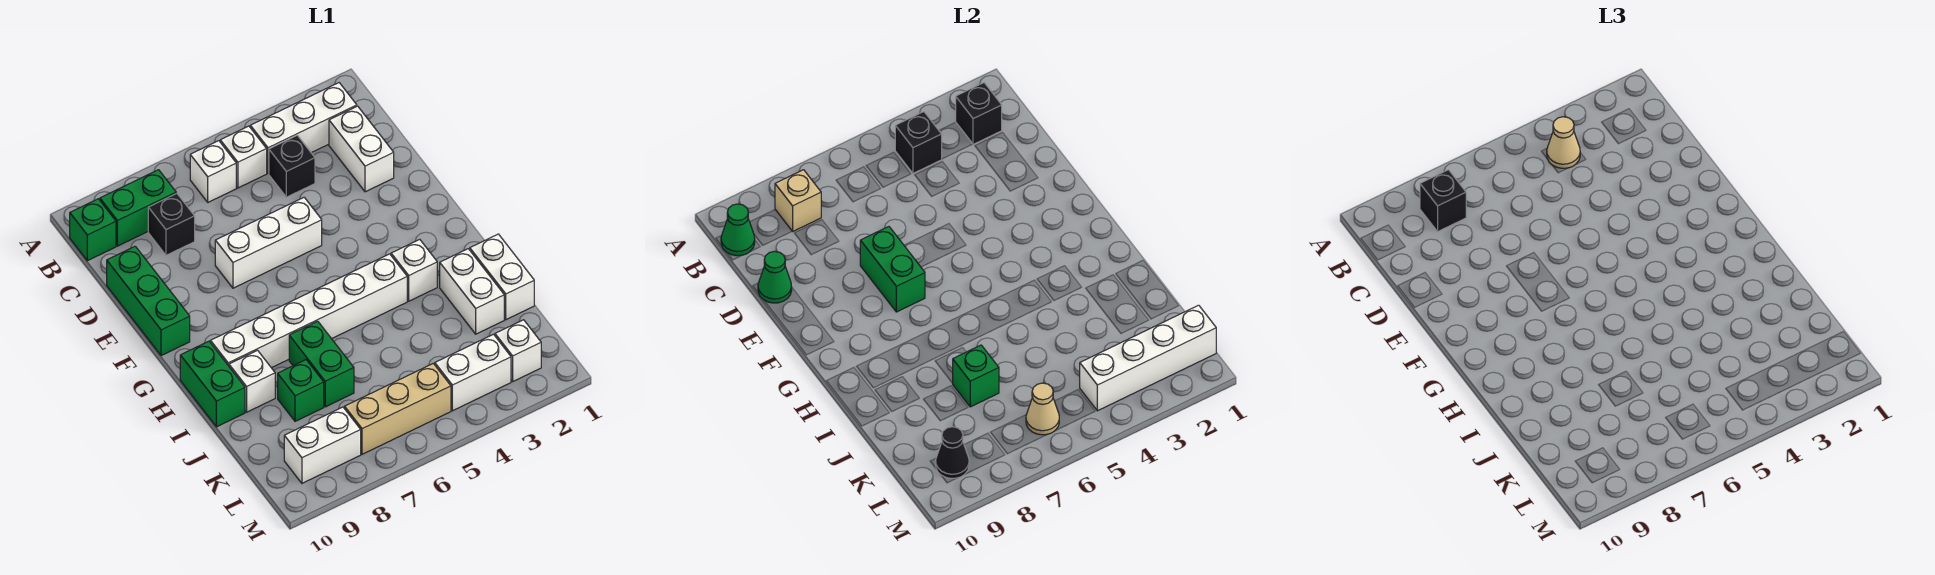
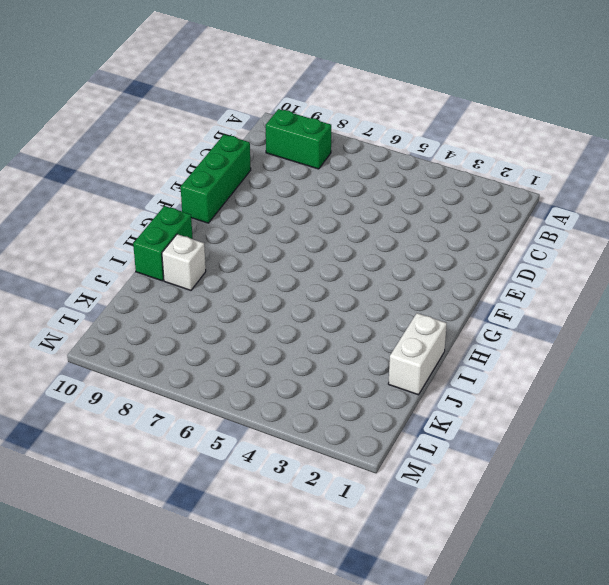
none -> white brick B2:B4 level 1
none -> white brick B5 level 1
none -> white brick B6 level 1
none -> green brick B10 level 1

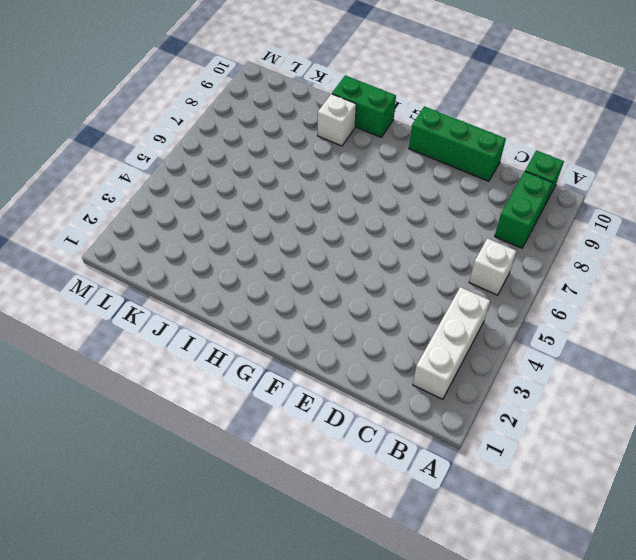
none -> white brick B5 level 1
none -> white brick C2:D2 level 1
none -> black brick C4 level 1
none -> black brick C8 level 1

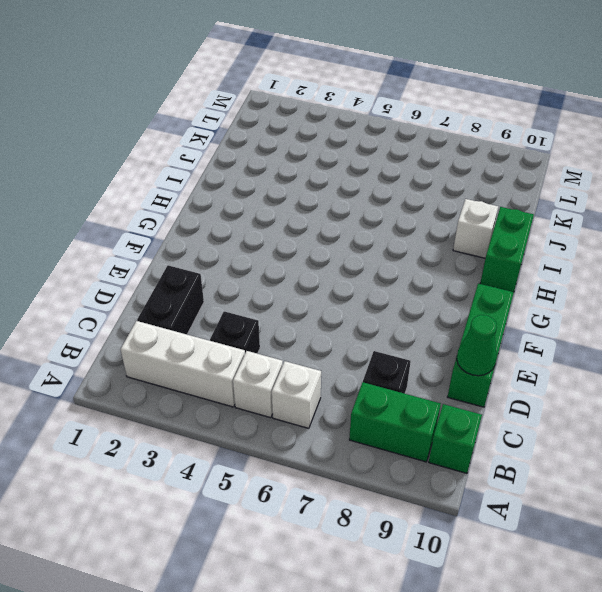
black brick C2:D2 level 1 -> white brick C2:D2 level 1
none -> white brick E5:E7 level 1
none -> white brick H3 level 1
none -> white brick H4:H9 level 1
none -> white brick I1:J1 level 1

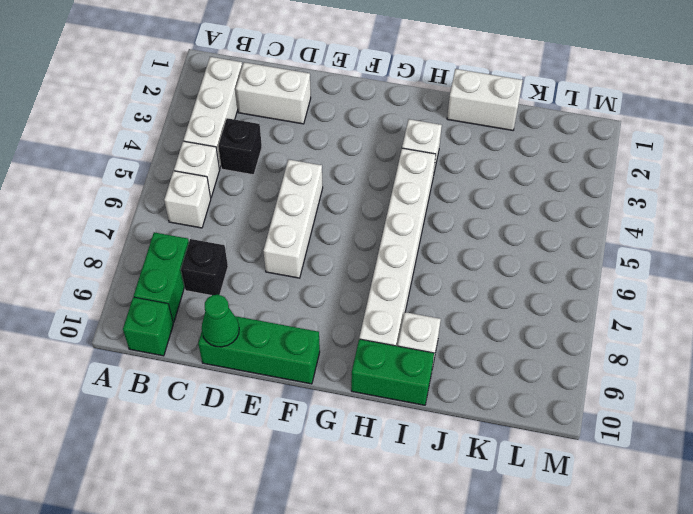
none -> white brick I2:J2 level 1
none -> green brick I7:J7 level 1
none -> green brick J8 level 1
none -> white brick L2 level 1

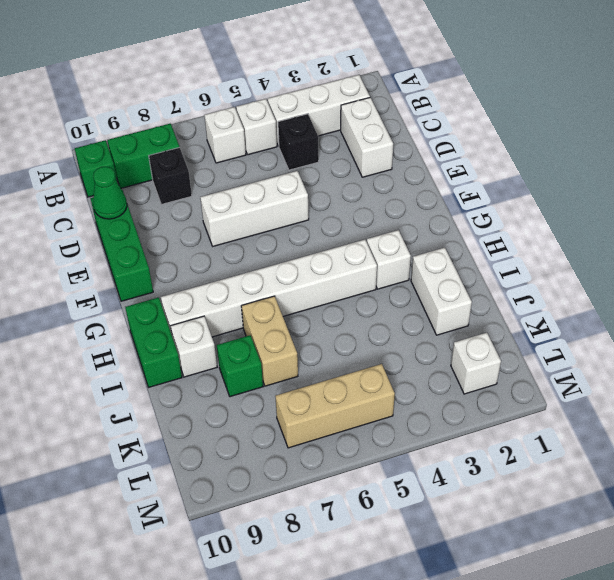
tan brick I7:J7 level 1 -> green brick I7:J7 level 1
none -> white brick I1:J1 level 1
none -> white brick L3:L4 level 1
none -> white brick L8:L9 level 1
none -> black brick B2 level 2

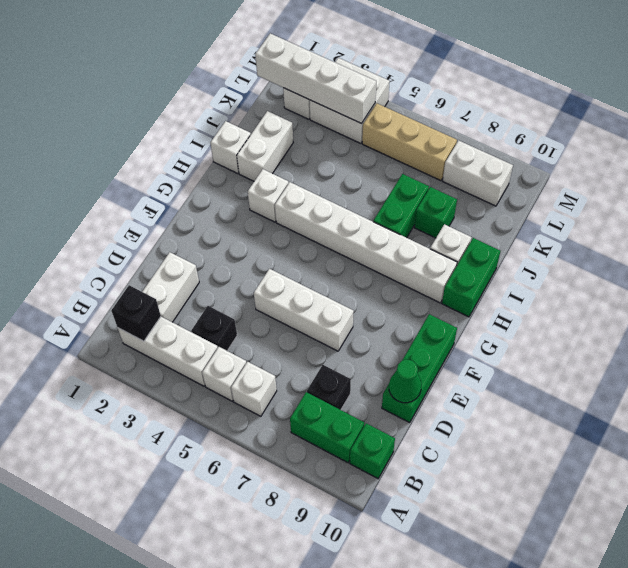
white brick I1 level 1 -> white brick I1:J1 level 1
white brick L3:M4 level 1 -> white brick L3:L4 level 1
none -> black brick B4 level 2
none -> tan brick B8 level 2
none -> green cone B10 level 2
none -> green brick E7:F7 level 2

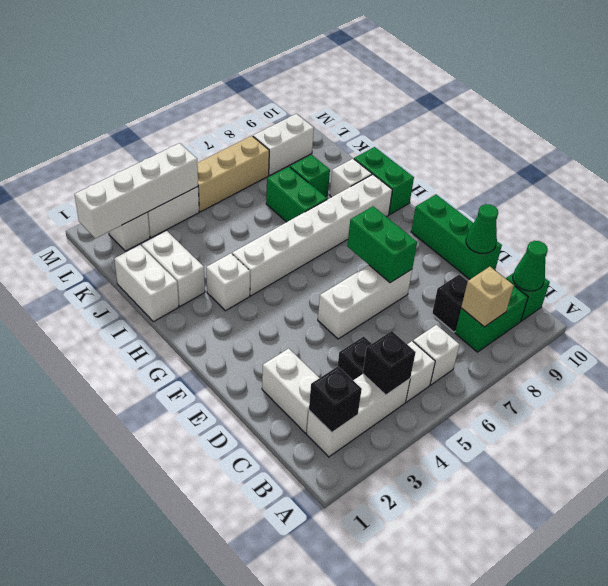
none -> green brick J7 level 2
none -> tan cone L6 level 2
none -> black cone L9 level 2
none -> tan cone B4 level 3

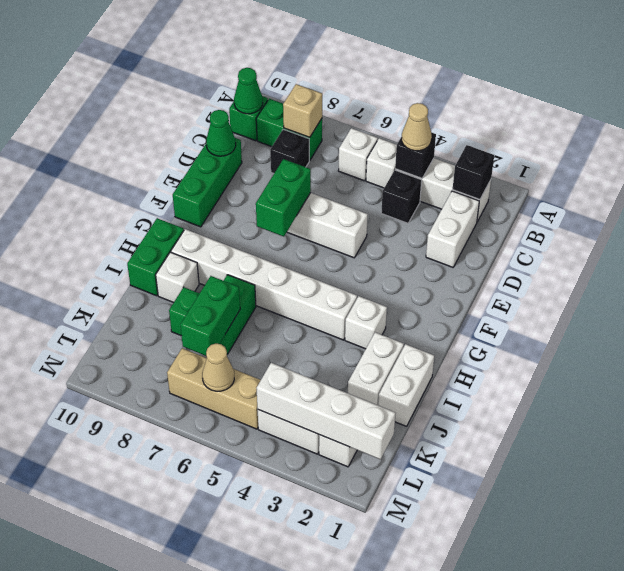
green brick J7:K7 level 2 -> green brick J7 level 2
none -> white brick L8:L9 level 1
none -> black cone L9 level 2
none -> black brick B8 level 3

